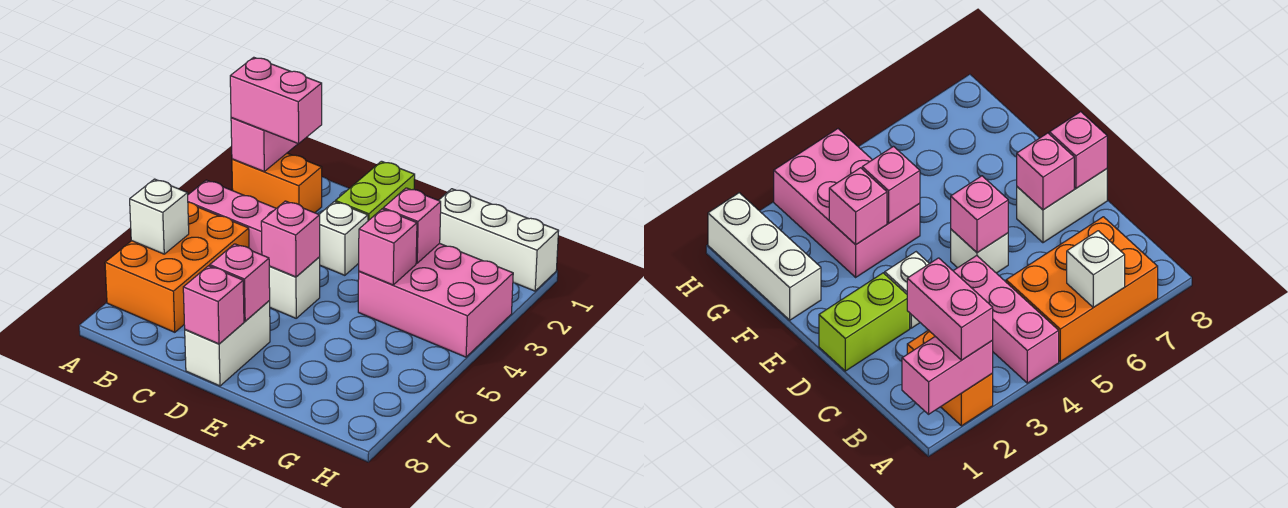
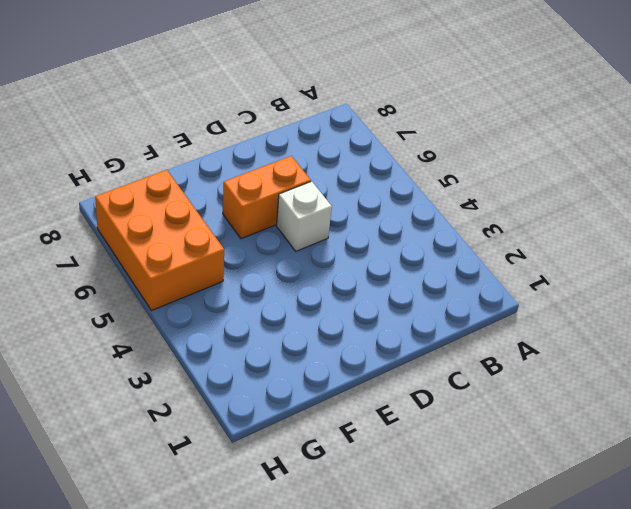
orange brick D6:E6 level 1 -> orange brick A2:B2 level 1
orange brick G5:H7 level 1 -> orange brick A5:B7 level 1
none -> pink brick A4:C4 level 1
none -> lime brick D1:D2 level 1
none -> white brick D3 level 1

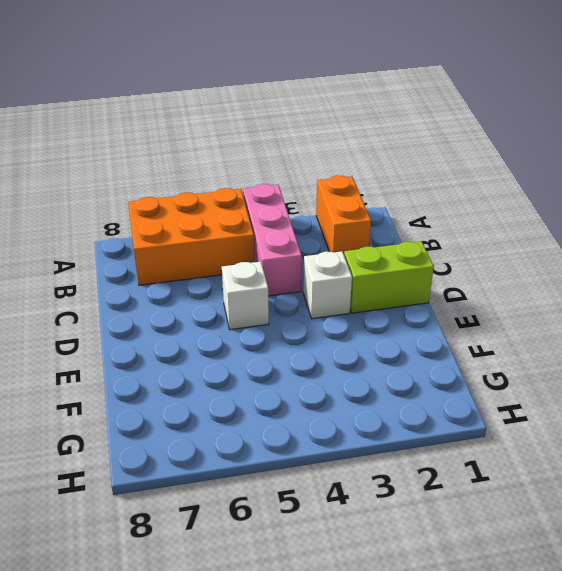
none -> white brick D7:D8 level 1
none -> white brick F1:H1 level 1
none -> pink brick F3:H4 level 1

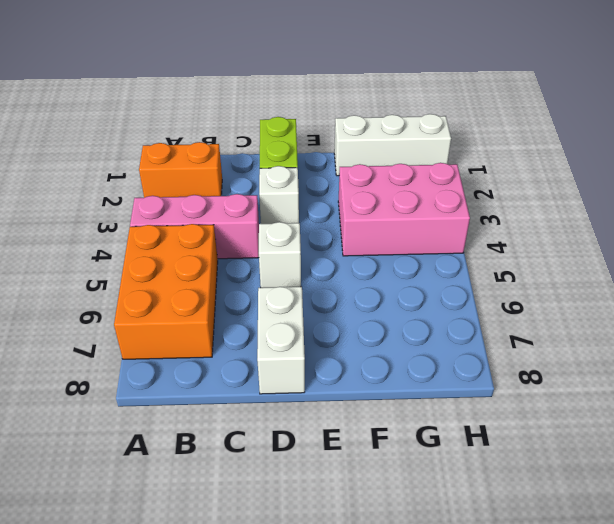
none -> pink brick A1:A2 level 2
none -> white brick A6 level 2
none -> pink brick D5 level 2

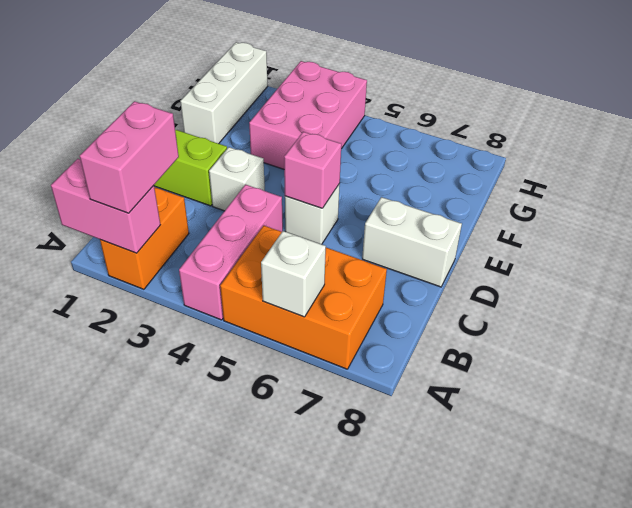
none -> pink brick D7 level 2
none -> pink brick D8 level 2
none -> pink brick F3 level 2

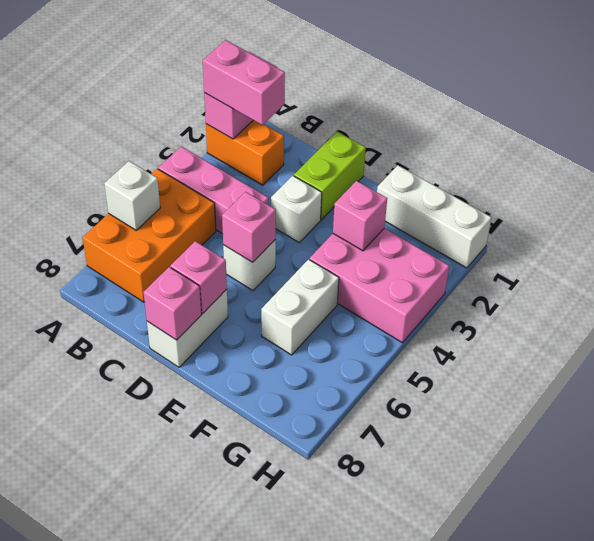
white brick F5:F6 level 1 -> none
none -> pink brick F4 level 2

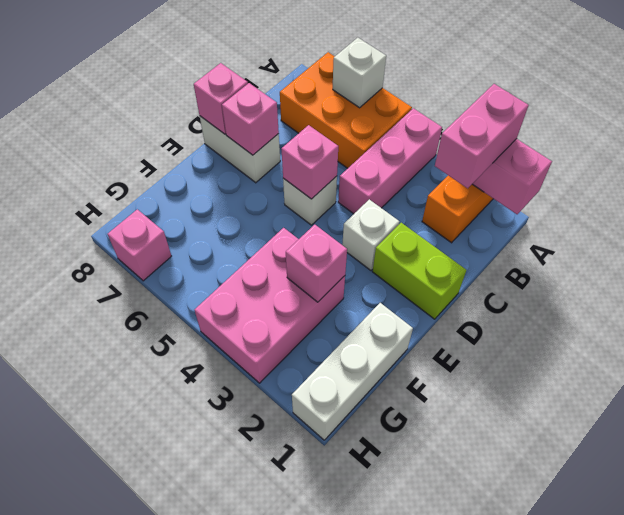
pink brick H7 level 1 -> pink brick F4 level 2

